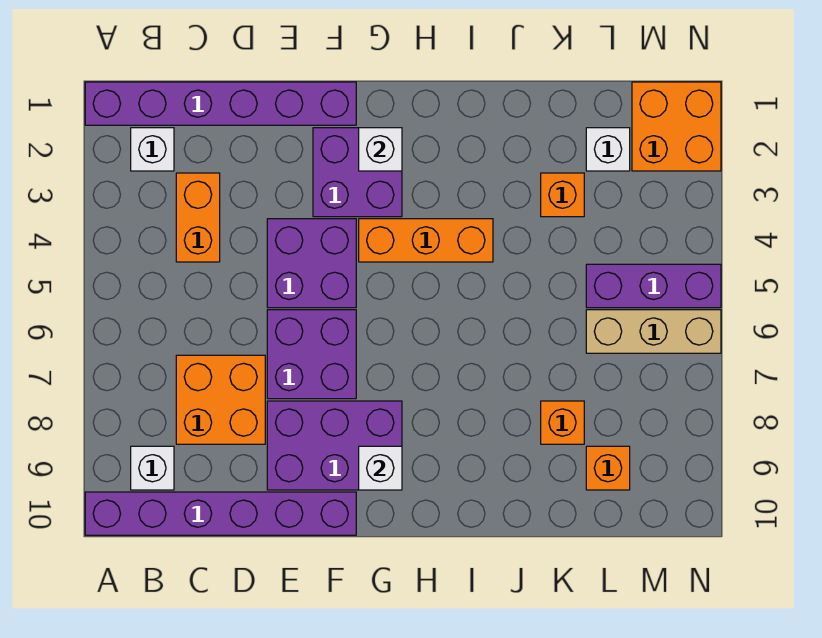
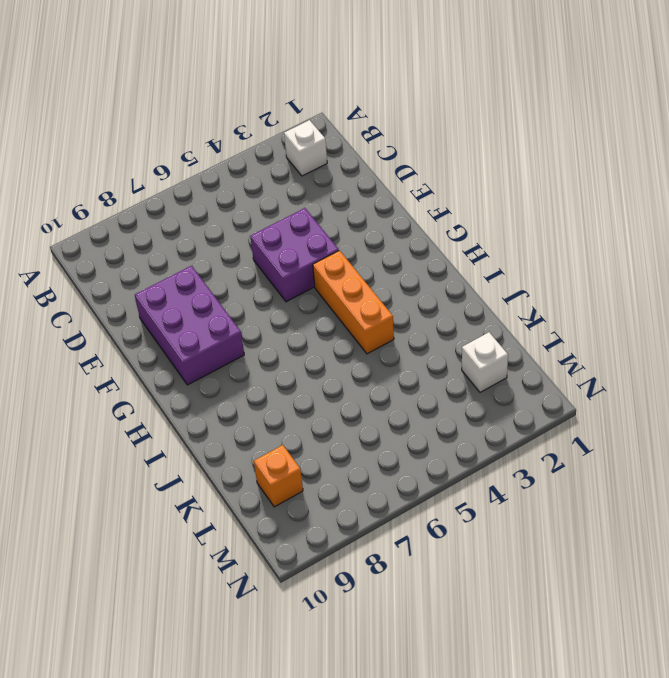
none -> purple brick A1:F1 level 1
none -> purple brick A10:F10 level 1
none -> white brick B9 level 1

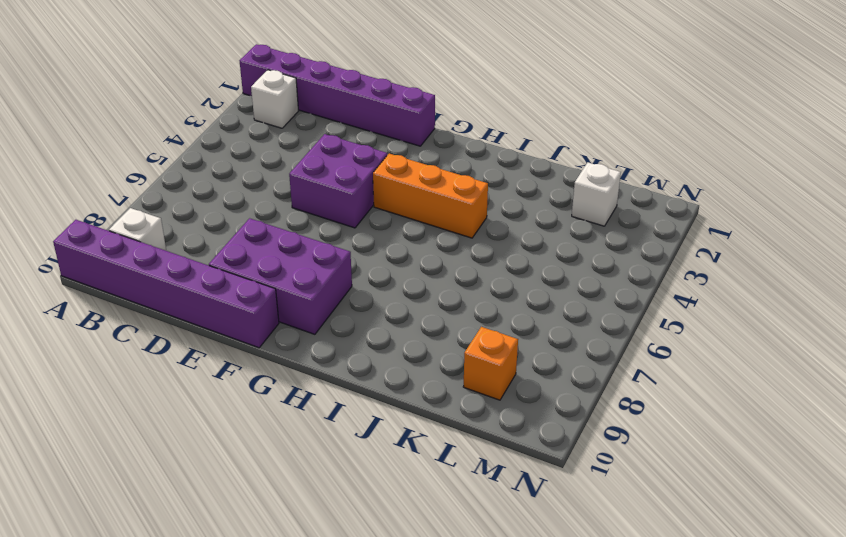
none -> orange brick C3:C4 level 1
none -> orange brick C7:D8 level 1
none -> purple brick E6:F7 level 1

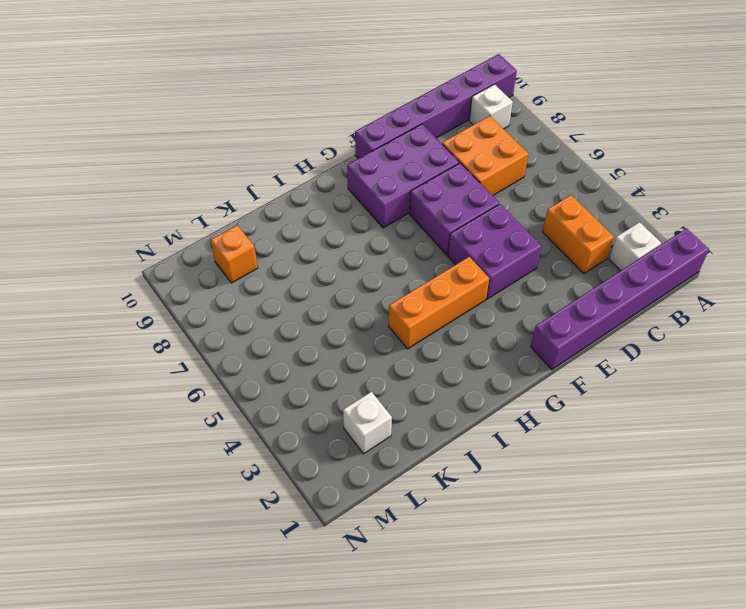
none -> purple brick F2:G3 level 1
none -> orange brick K3 level 1
none -> orange brick K8 level 1

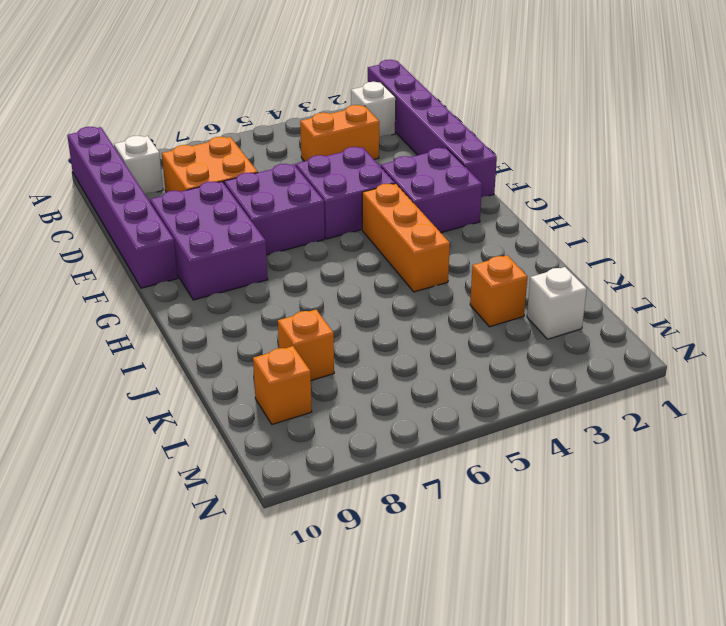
none -> purple brick L5:N5 level 1
none -> tan brick L6:N6 level 1
none -> orange brick M1:N2 level 1

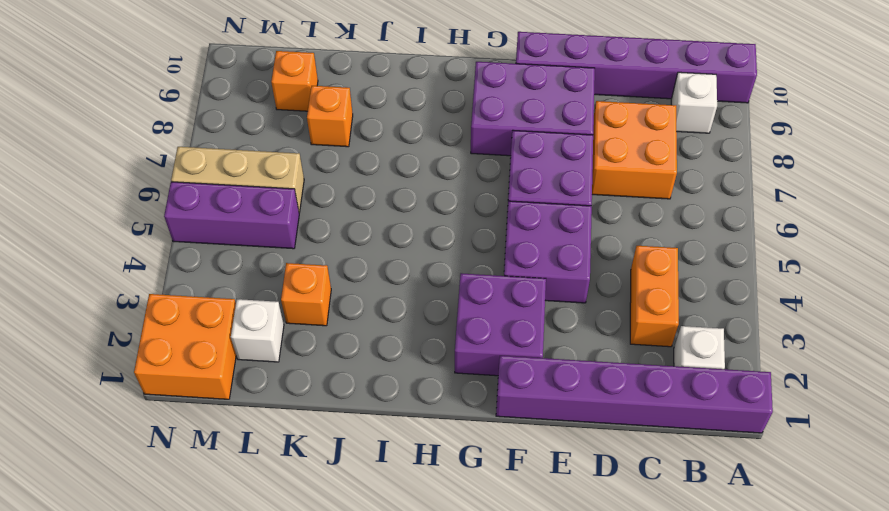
none -> orange brick G4:I4 level 1
none -> white brick G2 level 2
none -> white brick G9 level 2

